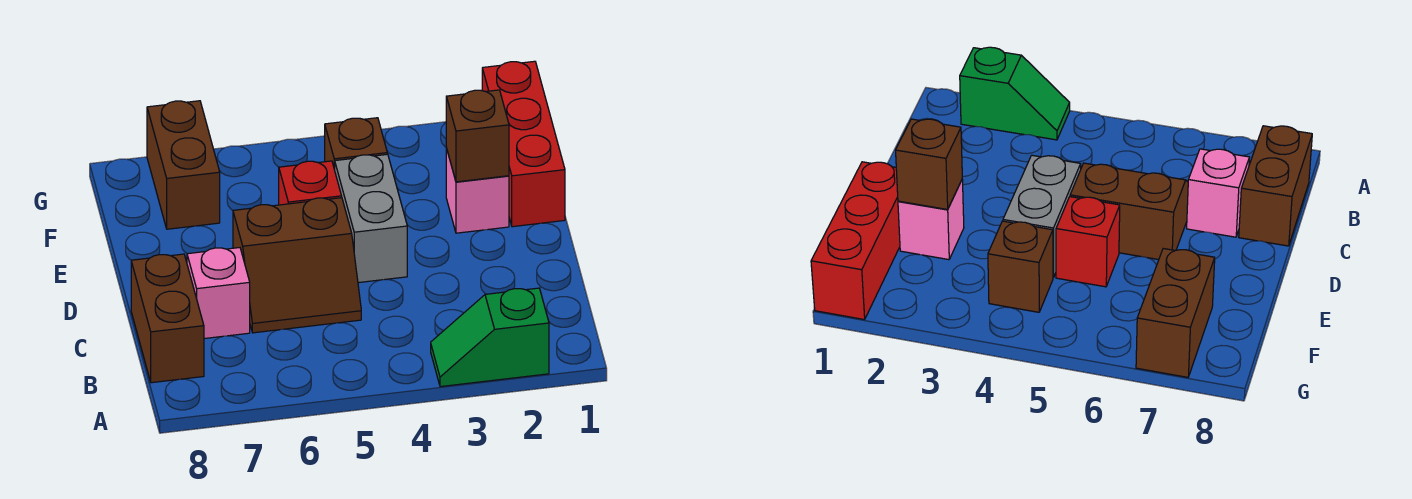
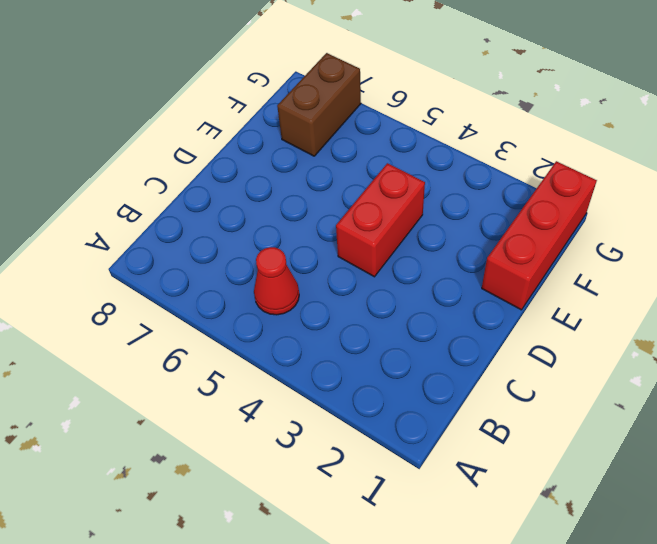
red cone B5 level 1 -> none
red brick D4:E4 level 1 -> grey brick D4:E4 level 1
none -> green slope A2:A3 level 1 top 2
none -> brown brick B8:C8 level 1

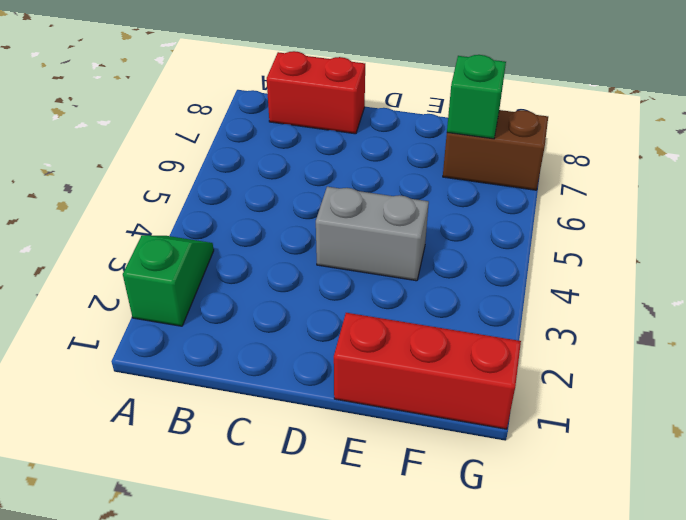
red brick B8:C8 level 1 -> brown brick B8:C8 level 1
green brick F7 level 2 -> none
none -> brown slope C5:D6 level 1 top D
none -> pink brick C7 level 1

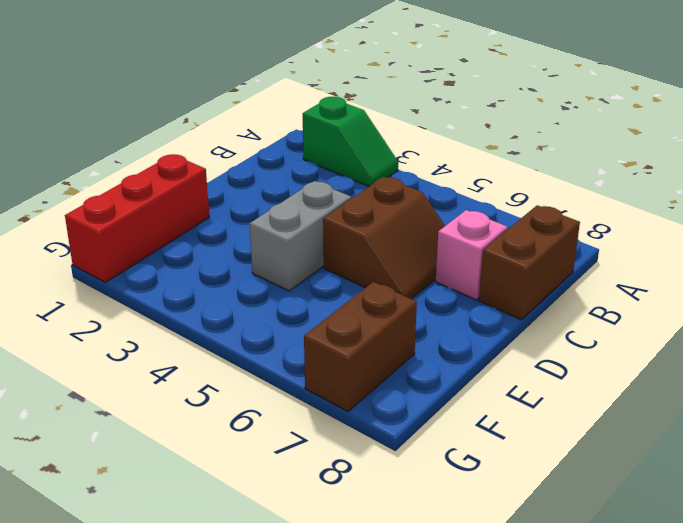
brown slope C5:D6 level 1 top 5 -> brown slope C5:D6 level 1 top D
none -> pink brick E2 level 1
none -> red brick E5 level 1

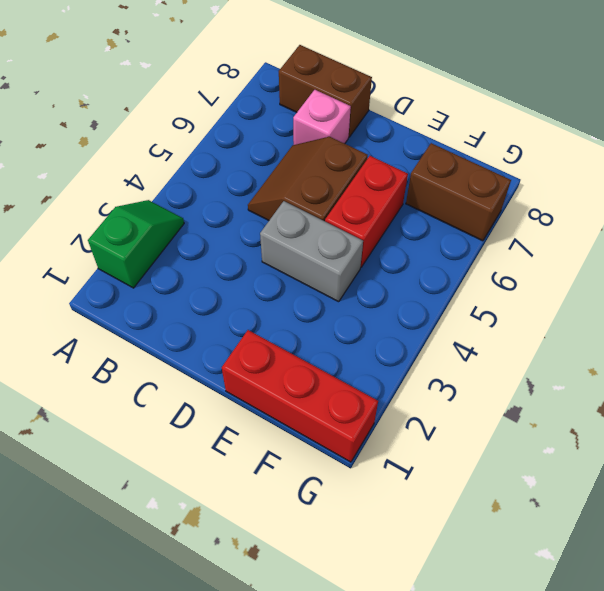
red brick E5:E6 level 1 -> red brick E5 level 1
none -> pink brick E2 level 1
none -> brown brick F4 level 1

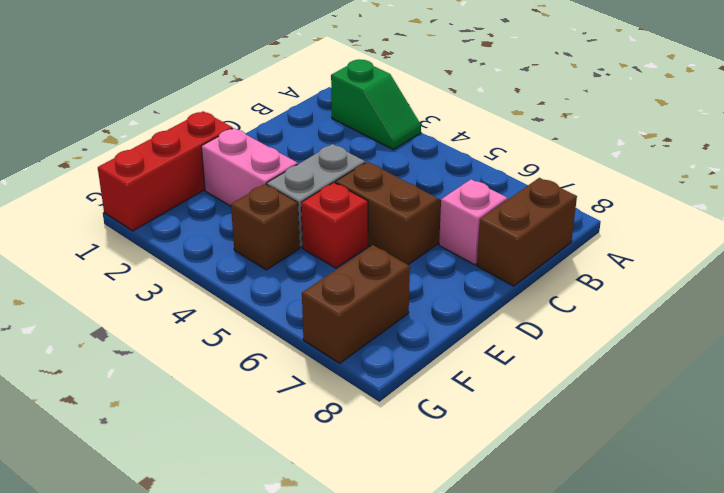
pink brick E2:E3 level 1 -> pink brick E2 level 1
none -> brown brick E2 level 2

